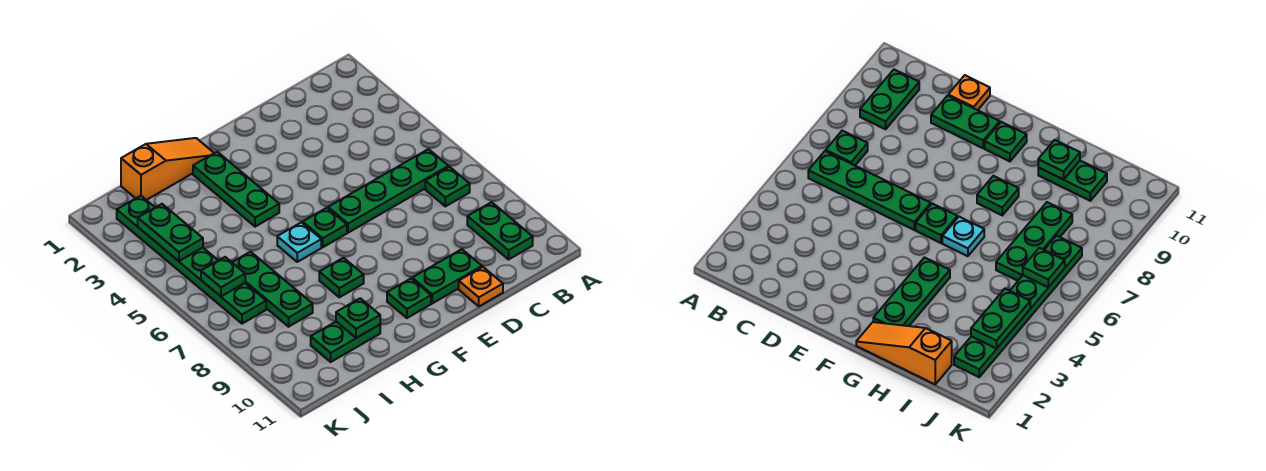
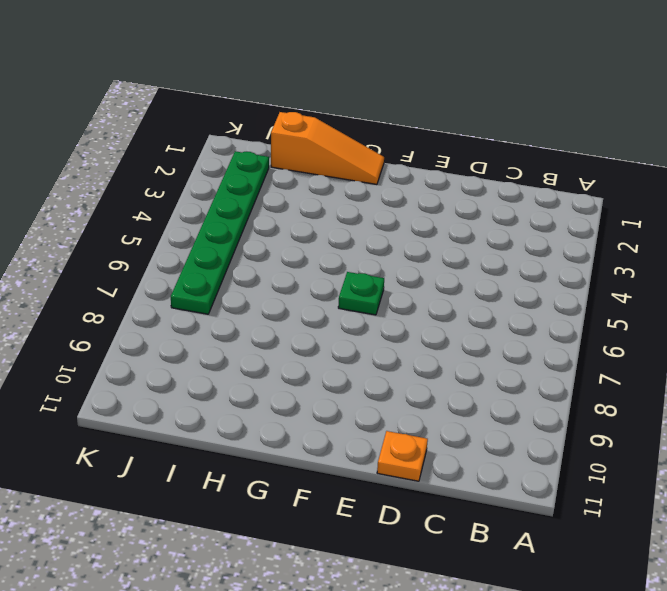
none -> green plate B6:E6 level 1
none -> green plate B7 level 1
none -> green plate B9:B10 level 1

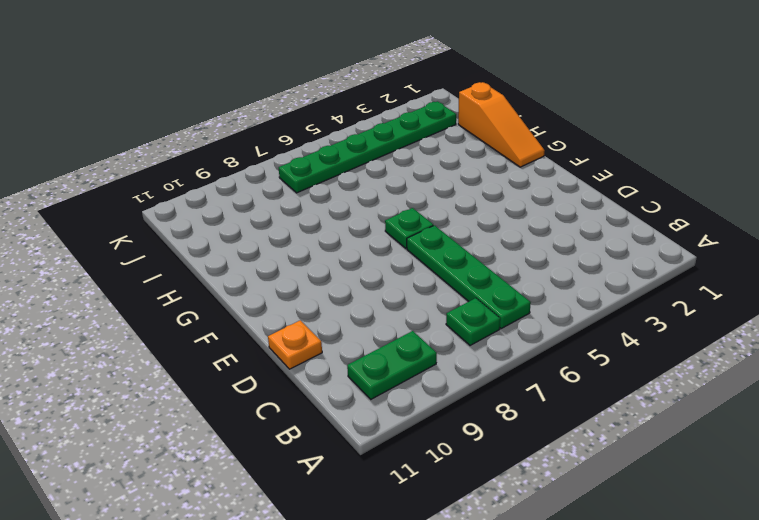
none -> green plate D10:E10 level 1
none -> green plate F10 level 1
none -> green plate G2:G4 level 1

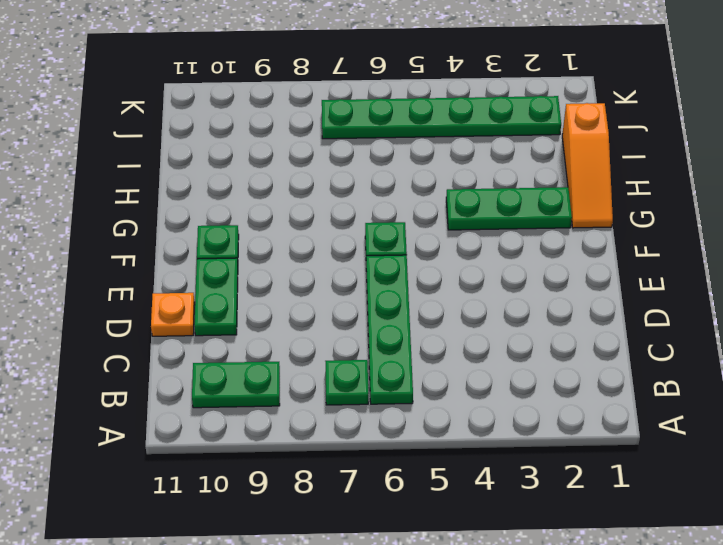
none -> cyan plate G6 level 1
none -> green plate G8 level 1
none -> green plate H10:I10 level 1

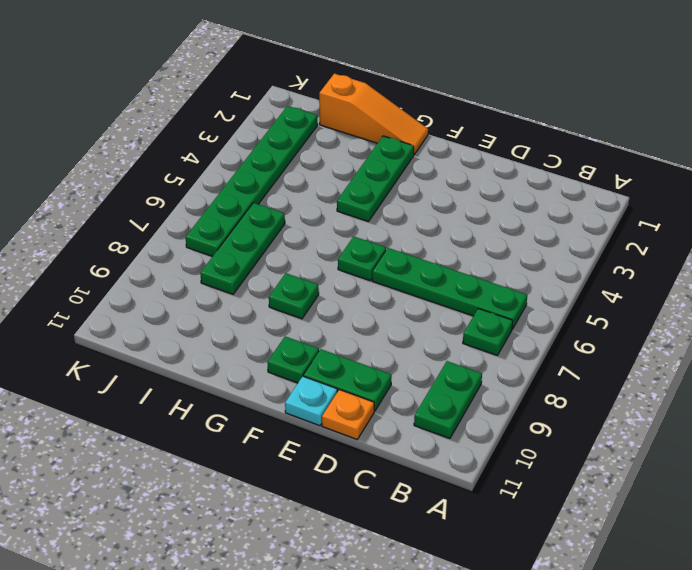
cyan plate E11 level 1 -> cyan plate G6 level 1
none -> green plate H10:I10 level 1
none -> green plate H10 level 2
none -> green plate J3:J4 level 2

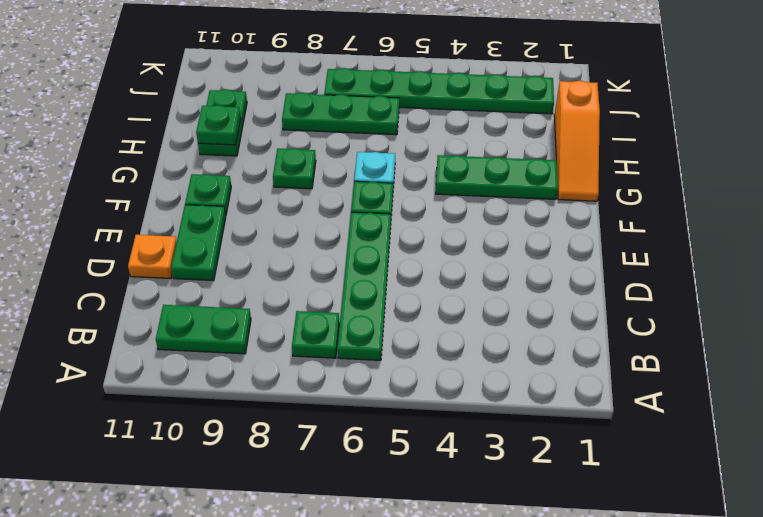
none -> green plate J3:J4 level 2
none -> green plate J6 level 2

